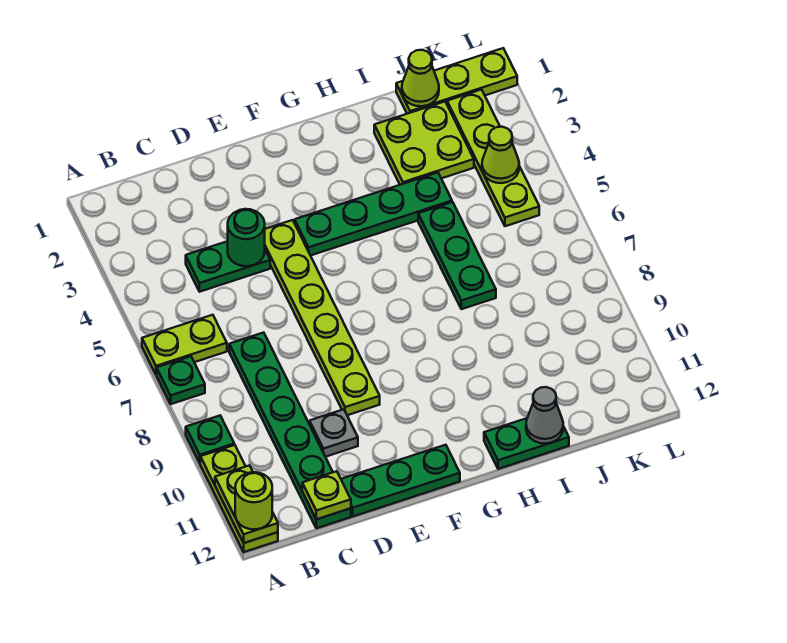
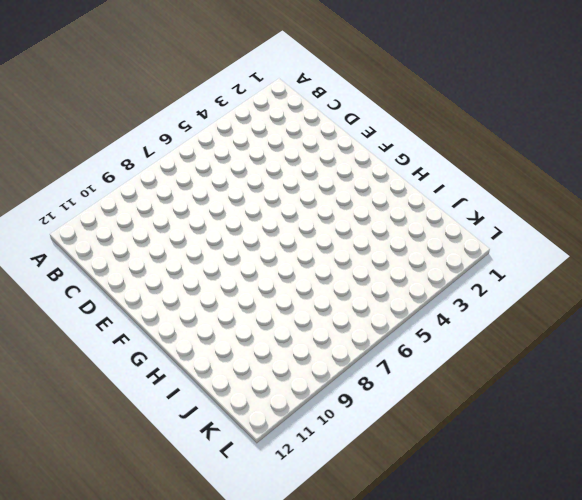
none -> lime plate A6:B6 level 1
none -> green plate A7 level 1
none -> green plate A9 level 1

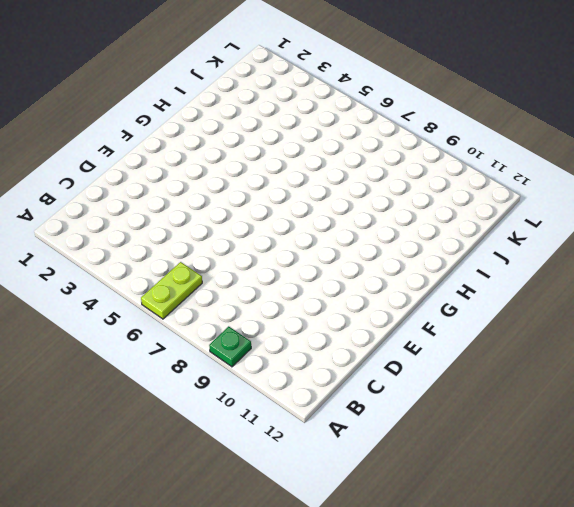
none -> green plate A7 level 1
none -> lime plate A10:A12 level 1
none -> green plate C4:D4 level 1

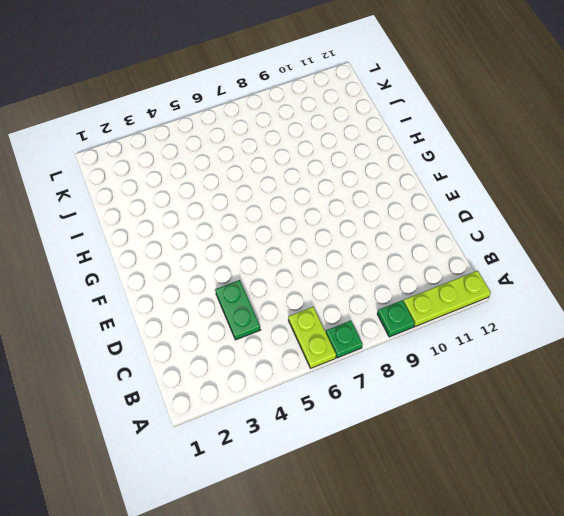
none -> green plate C7:C12 level 1
none -> grey plate D10 level 1
none -> green plate D12:F12 level 1

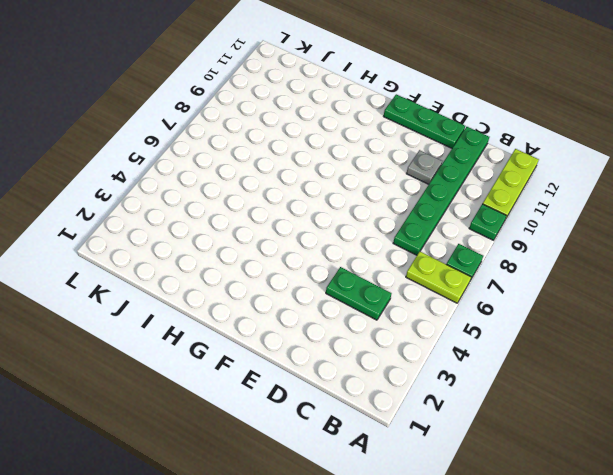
none -> lime plate E4:E9 level 1
none -> green plate F4:I4 level 1
none -> green plate H12:I12 level 1

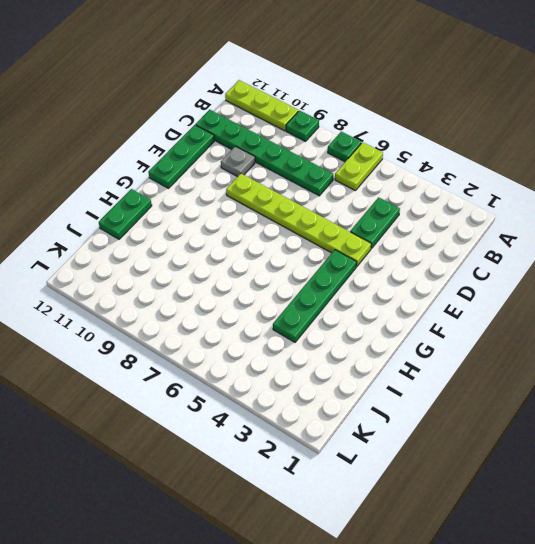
none -> lime plate I2:J3 level 1
none -> green plate I5:I7 level 1
none -> lime plate J1:L1 level 1

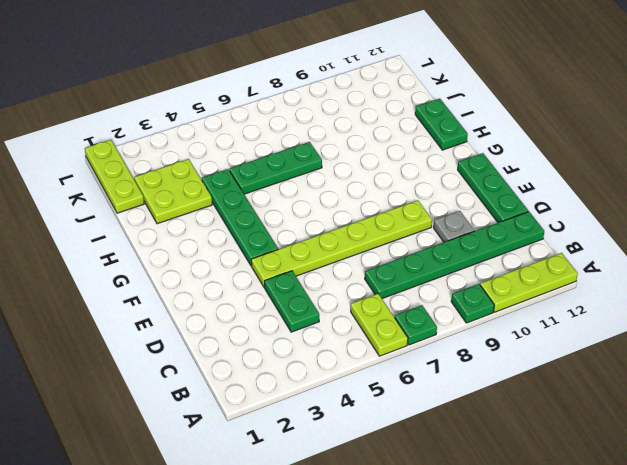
none -> lime plate K2:K5 level 1
none -> lime plate A11:A12 level 2
none -> lime plate C12 level 2

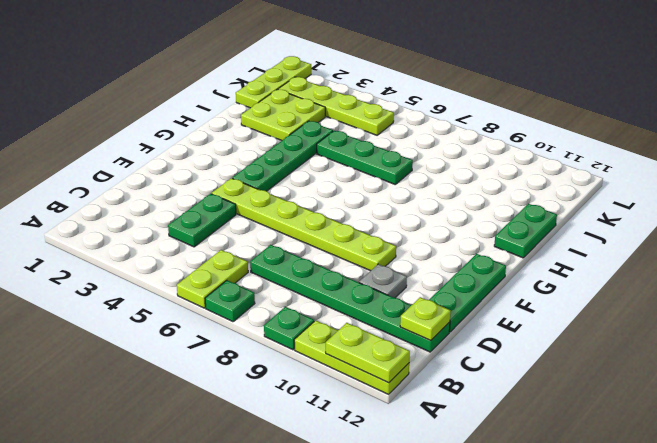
none -> green round brick D4 level 2
none -> grey cone I12 level 2
none -> lime cone J1 level 2

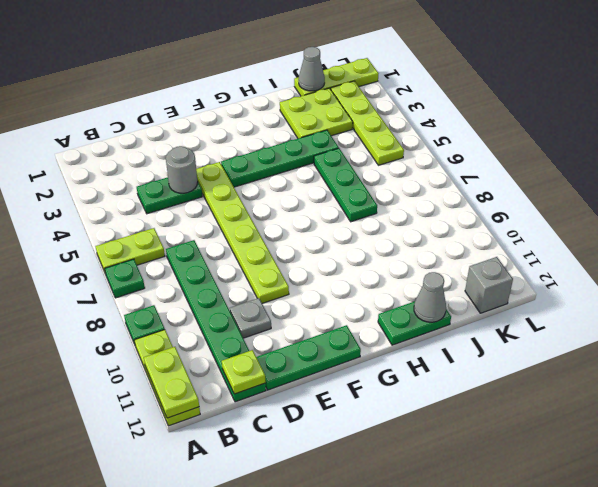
grey round brick D4 level 2 -> green round brick D4 level 2
grey cone J1 level 2 -> lime cone J1 level 2
grey brick K12 level 1 -> none
none -> lime cone K4 level 2
none -> lime round brick A12 level 3

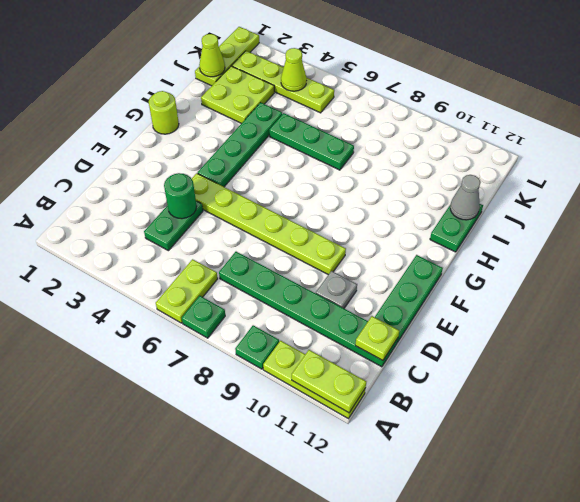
lime round brick G1 level 1 -> lime round brick A12 level 3

